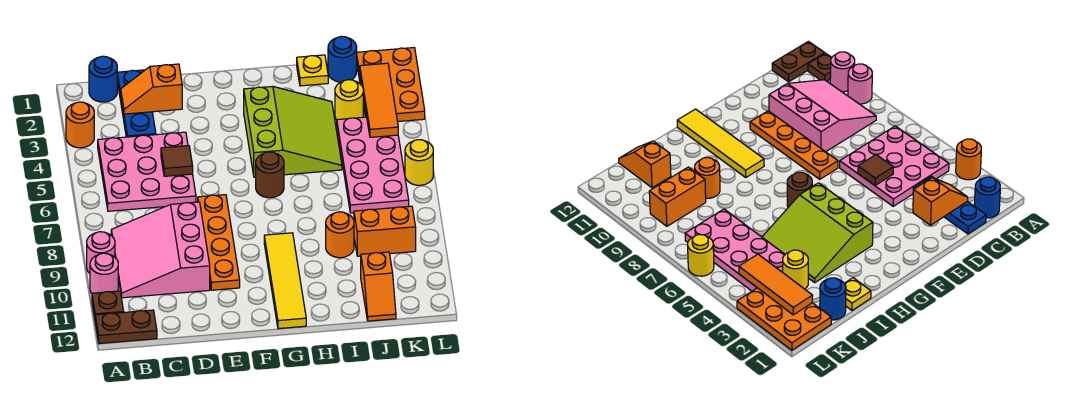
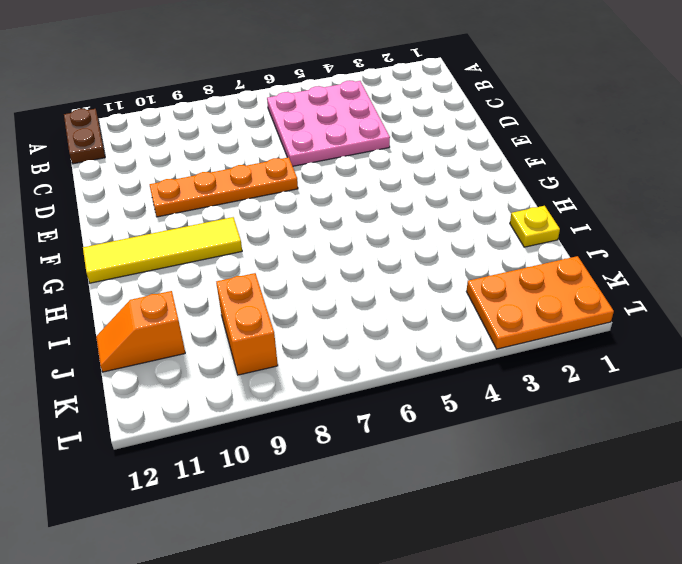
none -> orange round brick A3 level 1
none -> pink round brick A9 level 1
none -> pink round brick A10 level 1

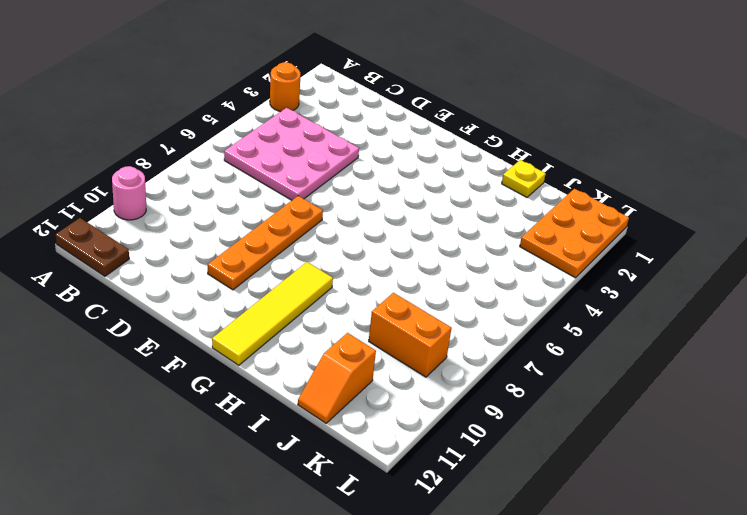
none -> pink round brick A9 level 1
none -> brown plate A11 level 1
none -> blue round brick B1 level 1

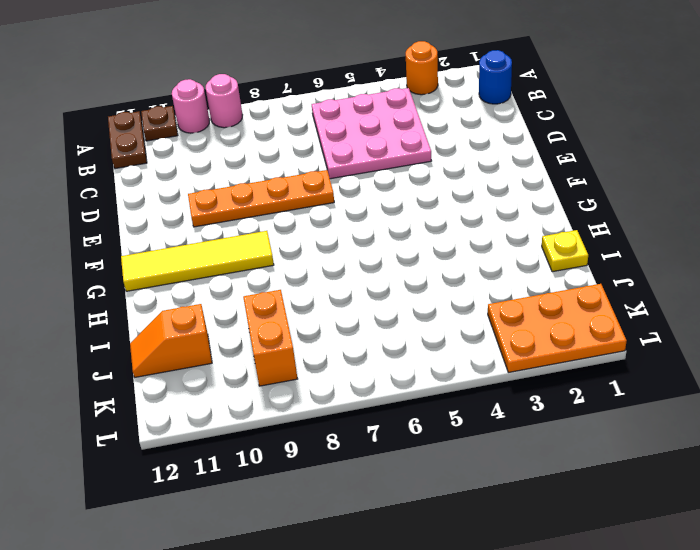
none -> pink slope B8:D10 level 1 top D
none -> blue plate C1:C3 level 1
none -> lime slope G3:I5 level 1 top G

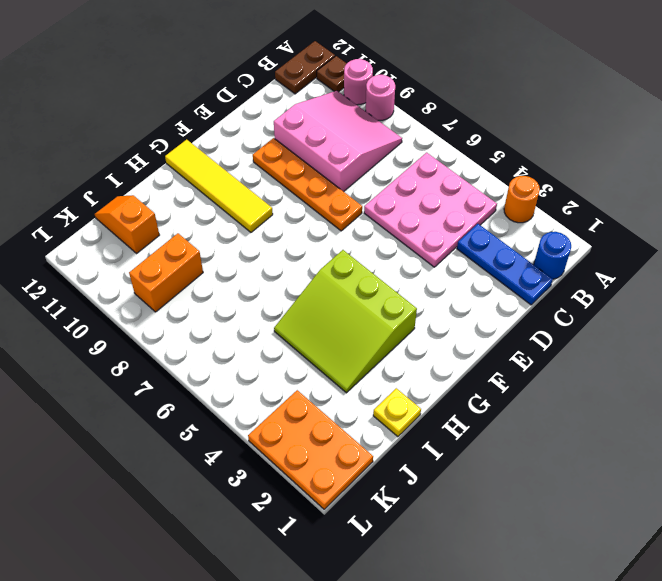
none -> brown round brick G6 level 1
none -> orange round brick I9 level 1
none -> blue round brick J1 level 1

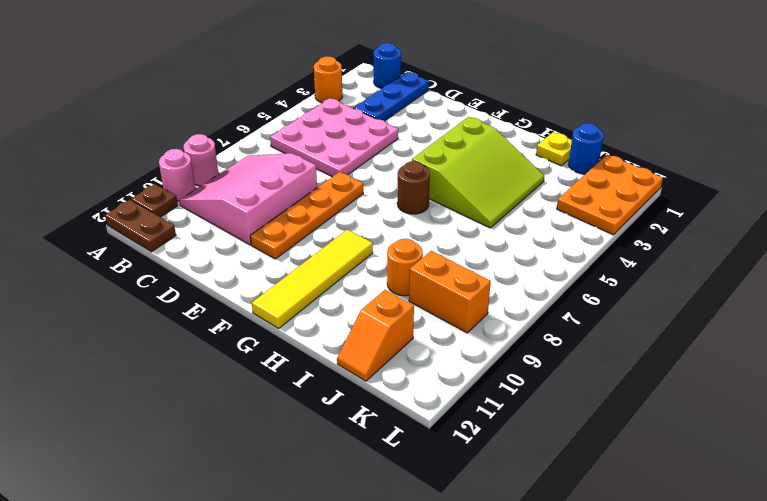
none -> yellow round brick J3 level 1
none -> pink plate J4:K7 level 1
none -> yellow round brick L6 level 1

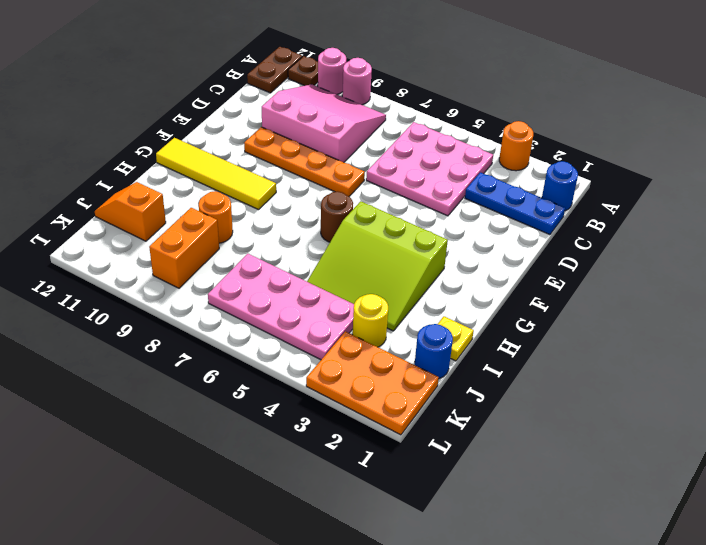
none -> yellow round brick L6 level 1
none -> orange slope C2:D2 level 2 top D
none -> brown tile D5 level 2

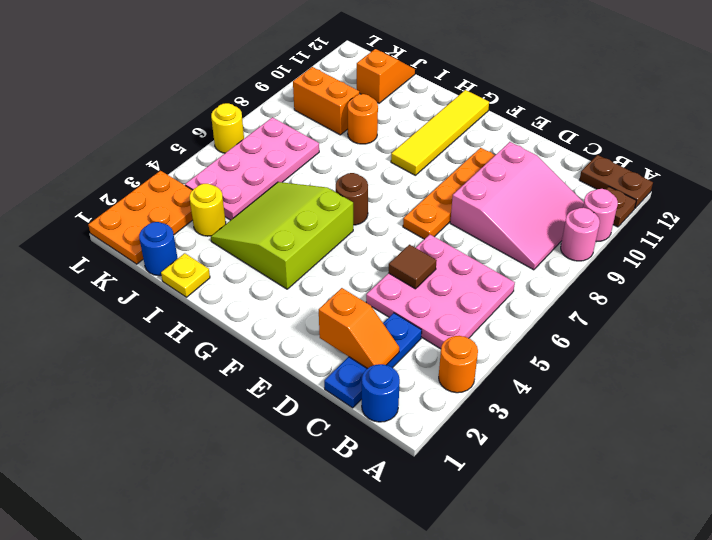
none -> orange tile K2:K4 level 2

